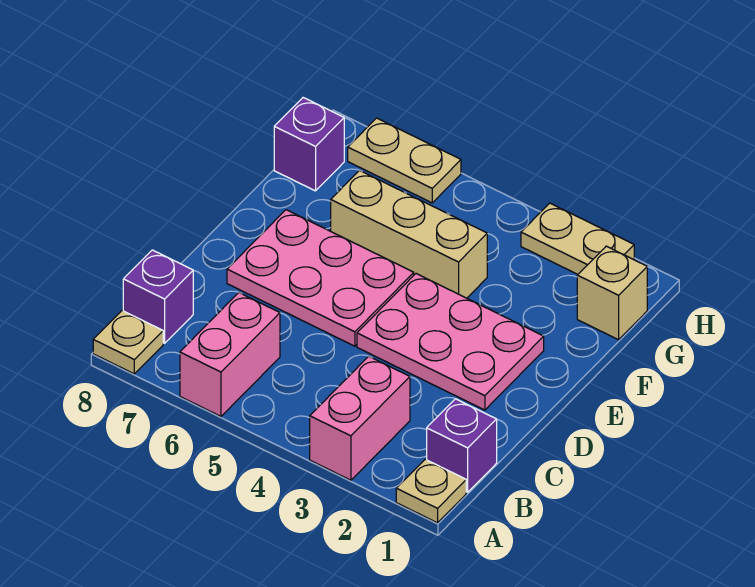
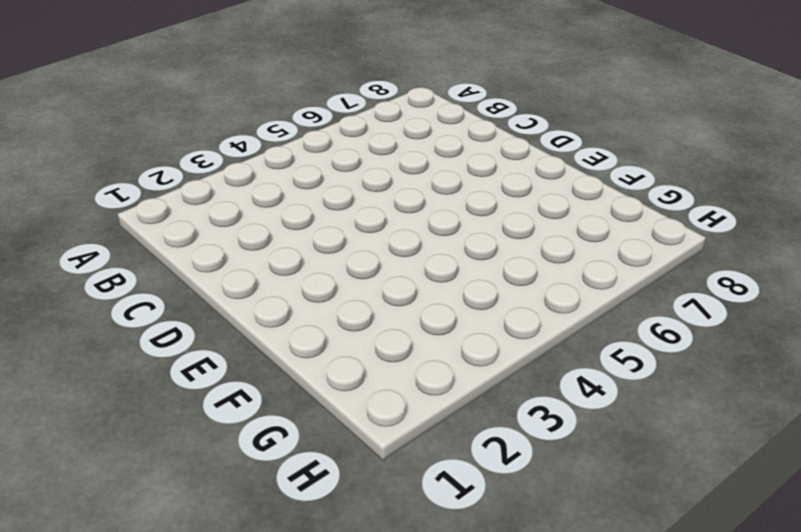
none -> tan plate A1 level 1
none -> pink brick A3:B3 level 1
none -> pink brick A6:B6 level 1

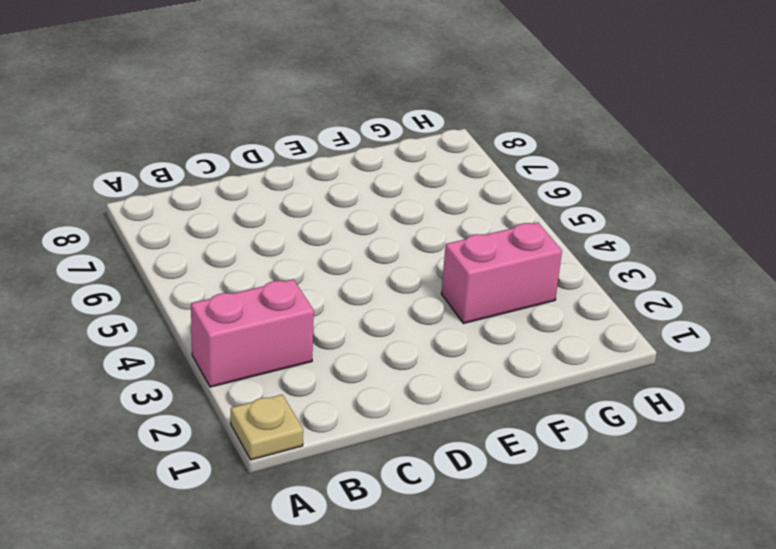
pink brick F3:G3 level 1 -> pink brick A6:B6 level 1
none -> tan plate A8 level 1
none -> purple brick B1 level 1
none -> purple brick B8 level 1

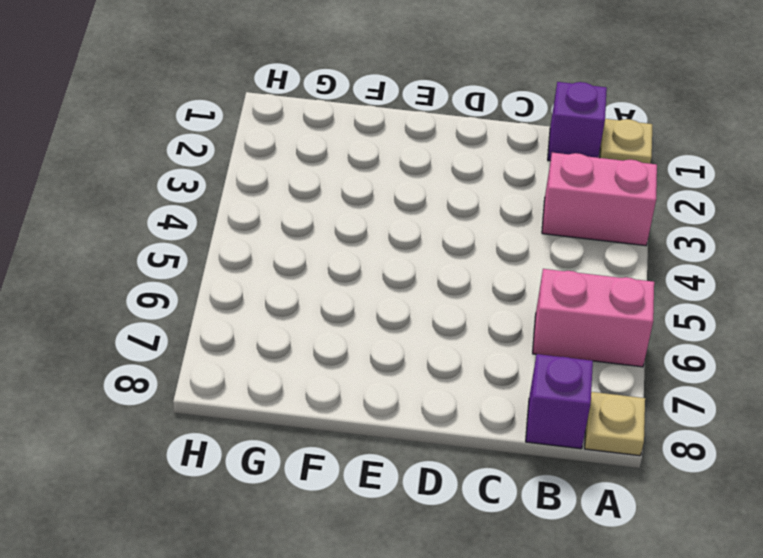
none -> pink plate D2:E4 level 1
none -> pink plate D5:E7 level 1
none -> tan brick F4:F6 level 1

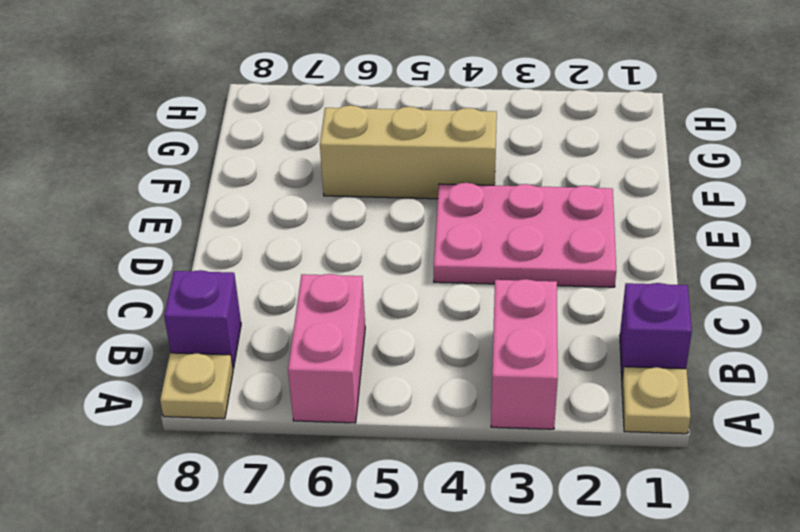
none -> pink plate D5:E7 level 1
none -> tan brick G1 level 1
none -> purple brick G8 level 1

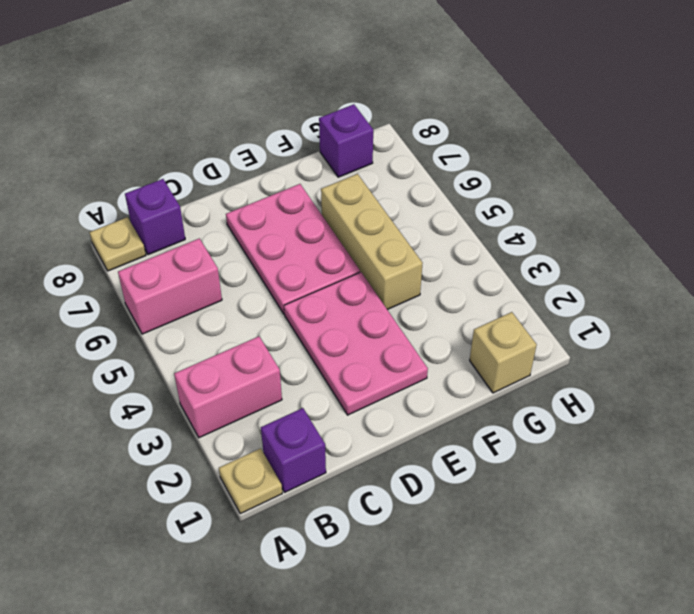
none -> tan plate H2:H3 level 1
none -> tan plate H6:H7 level 1

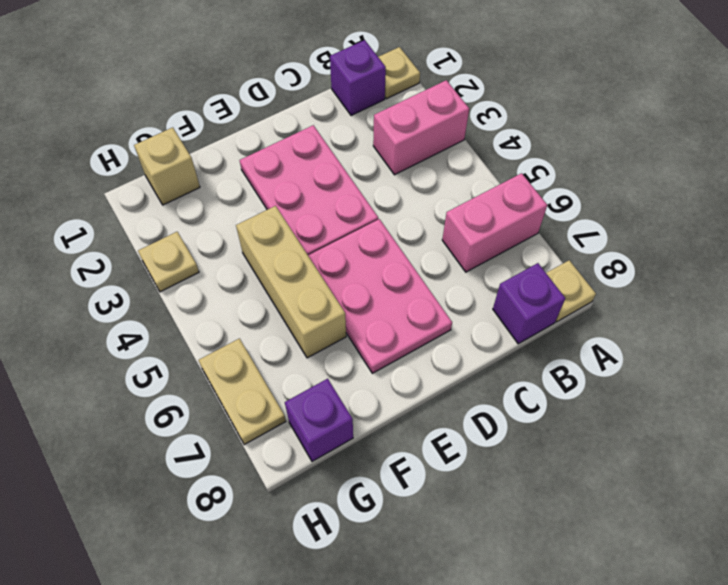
tan plate H3 level 1 -> tan plate H2:H3 level 1

